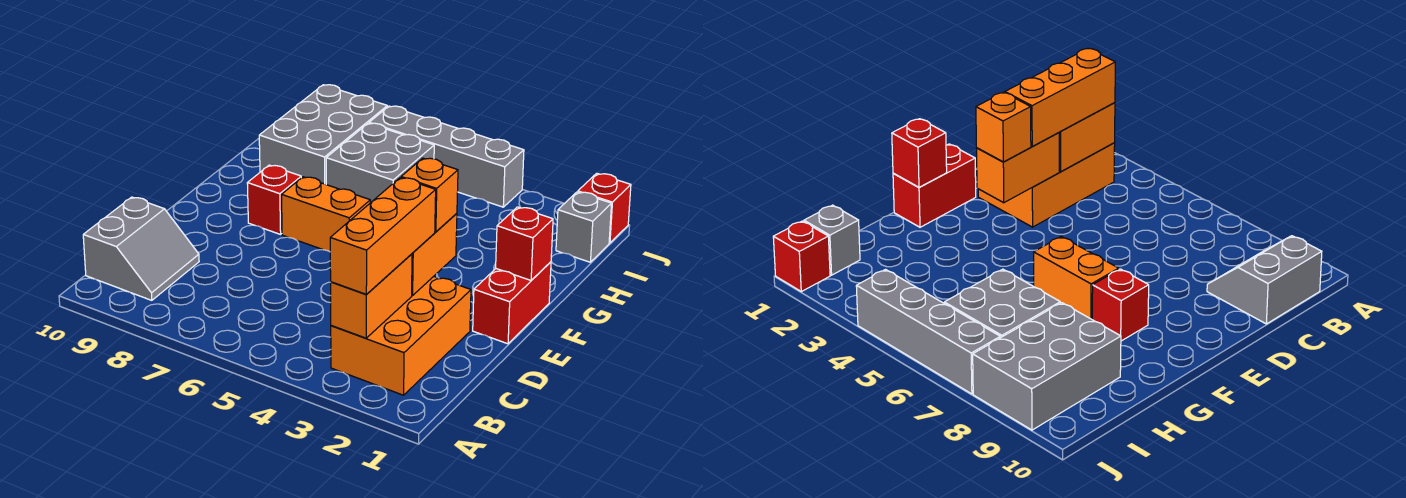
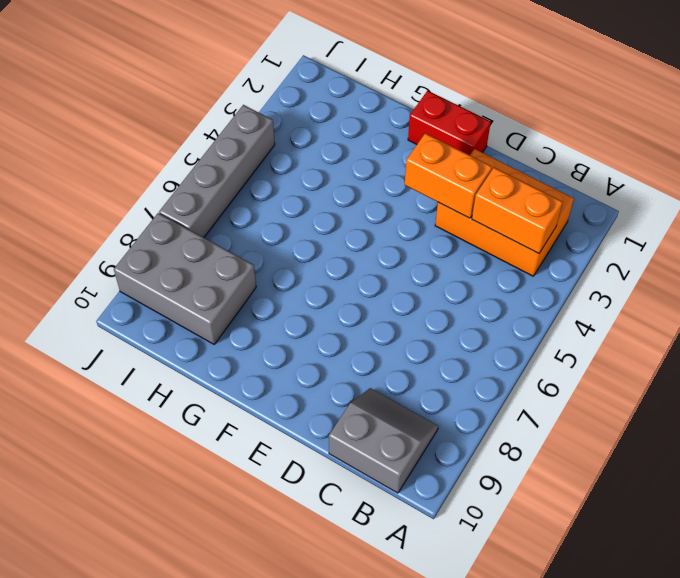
none -> orange brick F6:F7 level 1
none -> red brick F8 level 1
none -> grey brick H6:I7 level 1

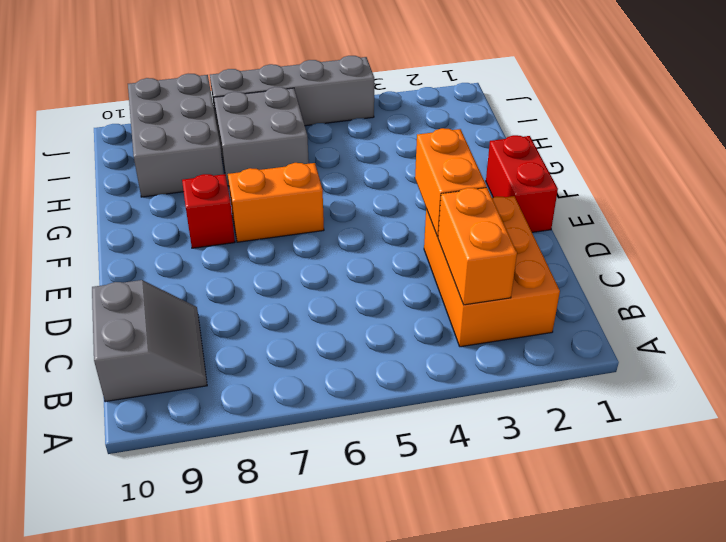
none -> grey brick I1 level 1
none -> red brick J1 level 1
none -> red brick F1 level 2

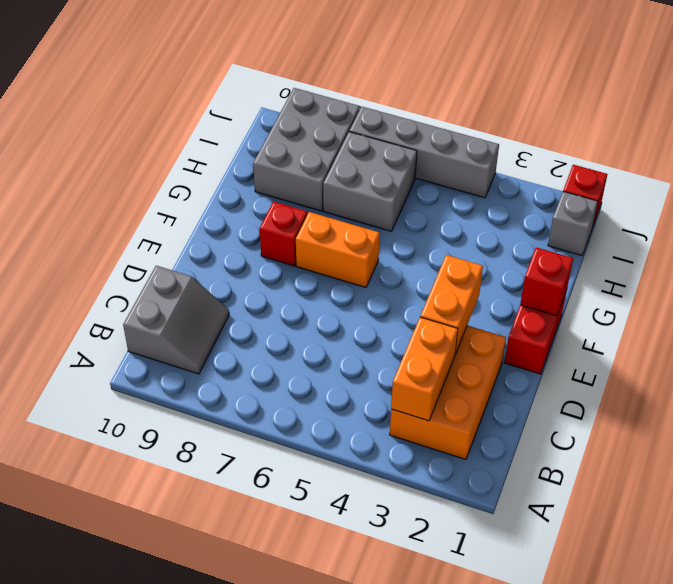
none -> orange brick B3:D3 level 3
none -> orange brick E3 level 3

